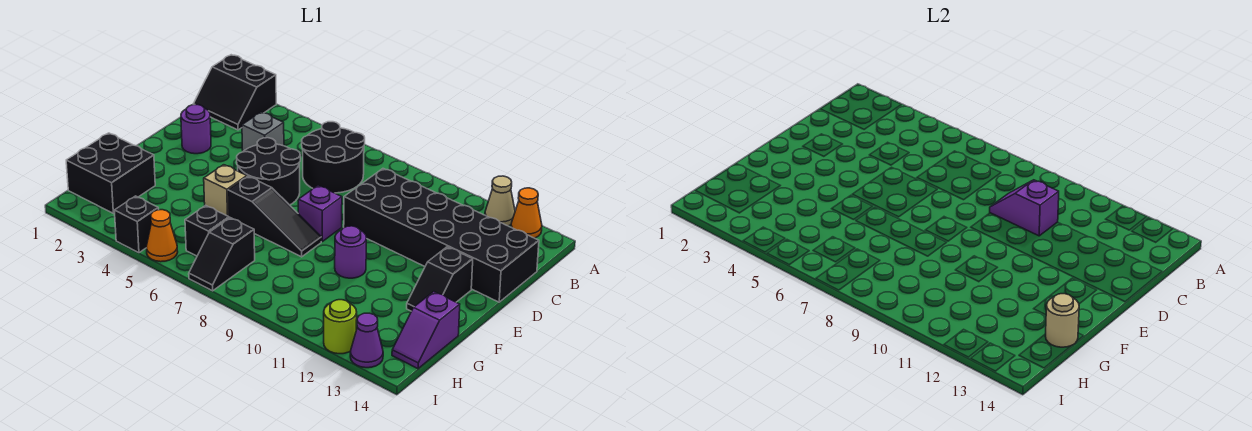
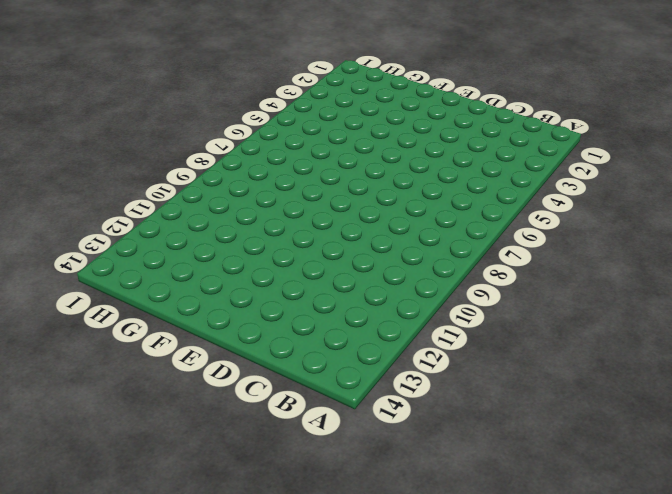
none -> black slope A1:B2 level 1 top A
none -> tan cone A12 level 1
none -> orange cone A13 level 1

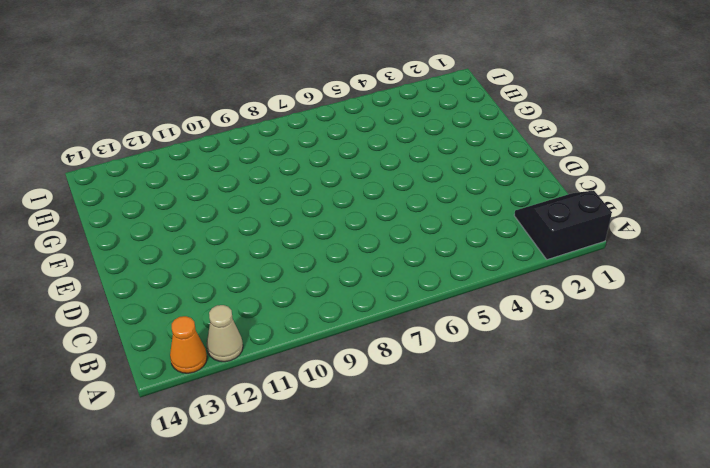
none -> black round brick B6:C7 level 1
none -> grey brick C4 level 1
none -> black brick C9:D14 level 1

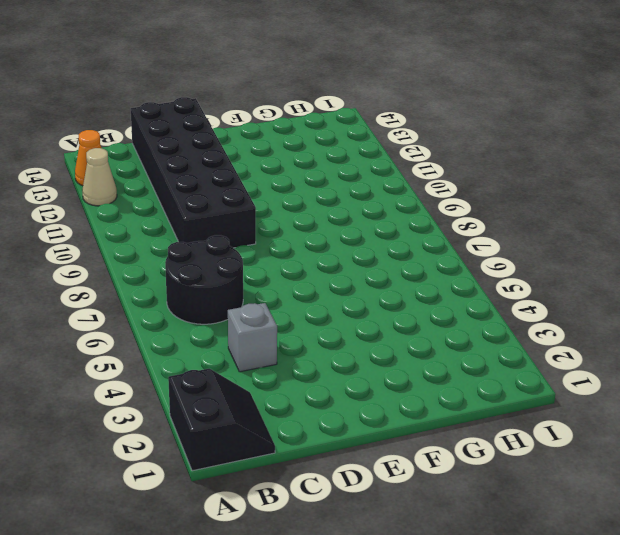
none -> purple round brick D2 level 1
none -> black round brick D5:E6 level 1
none -> purple brick E8 level 1

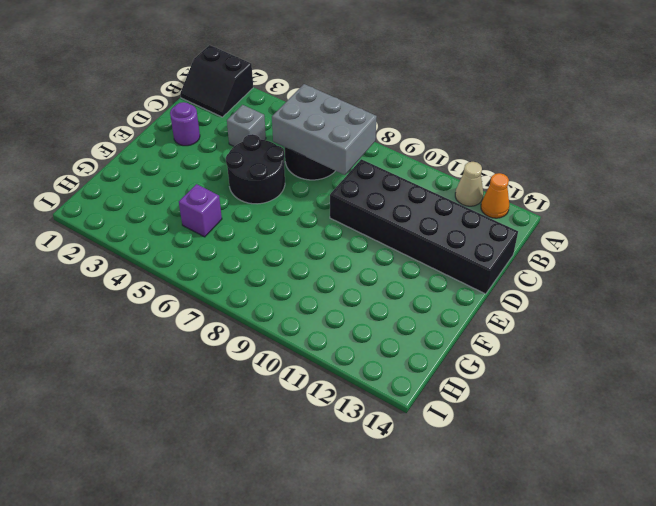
grey brick B6:C8 level 2 -> none
purple brick G5 level 1 -> purple brick E8 level 1
none -> black slope E13:F13 level 1 top E
none -> tan brick F5 level 1
none -> black slope F6:F8 level 1 top 6

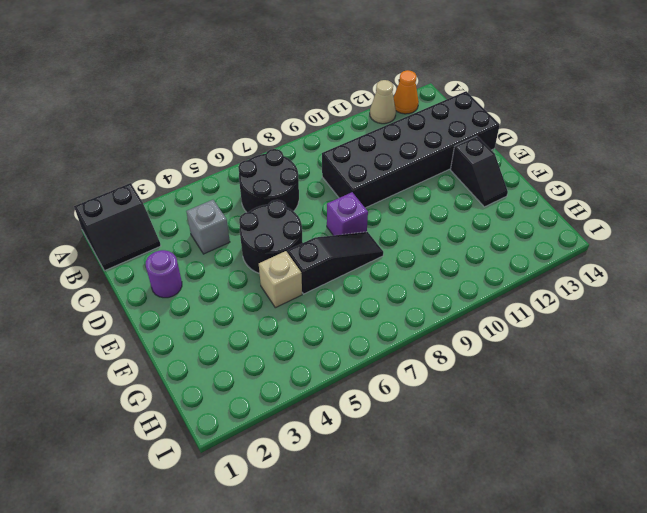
none -> purple round brick F10 level 1
none -> black brick G1:H2 level 1
none -> purple slope G14:H14 level 1 top G

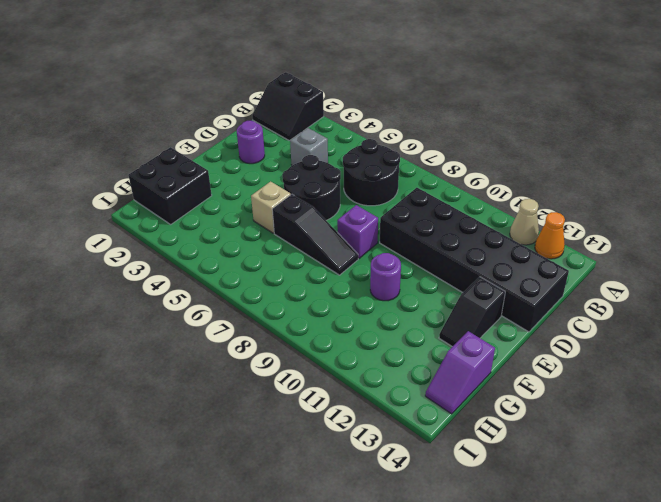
none -> black brick H6 level 1
none -> black slope H7:I7 level 1 top H
none -> black brick I4 level 1

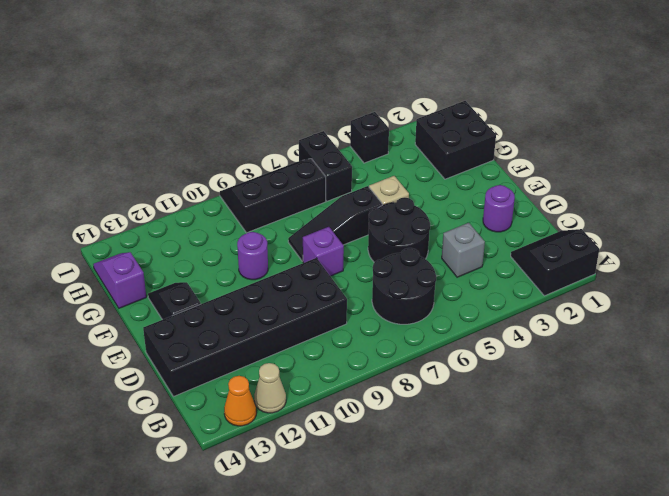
black brick H6:I6 level 1 -> black brick H6 level 1
black slope H7:I9 level 1 top H -> black slope H7:I7 level 1 top H
none -> orange cone I5 level 1
none -> lime round brick I12 level 1
none -> purple cone I13 level 1

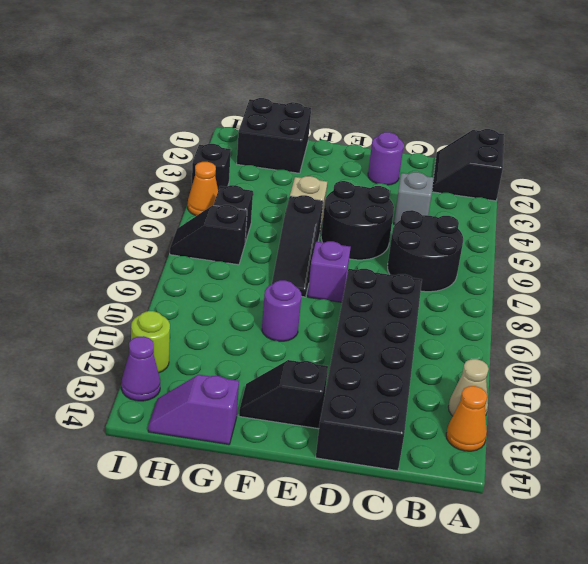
none -> purple slope C9:C10 level 2 top 10
none -> tan round brick G14 level 2

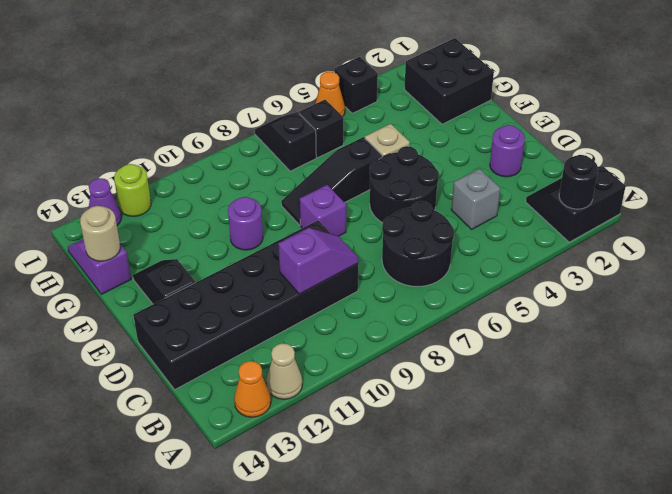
black round brick A2 level 2 -> none

